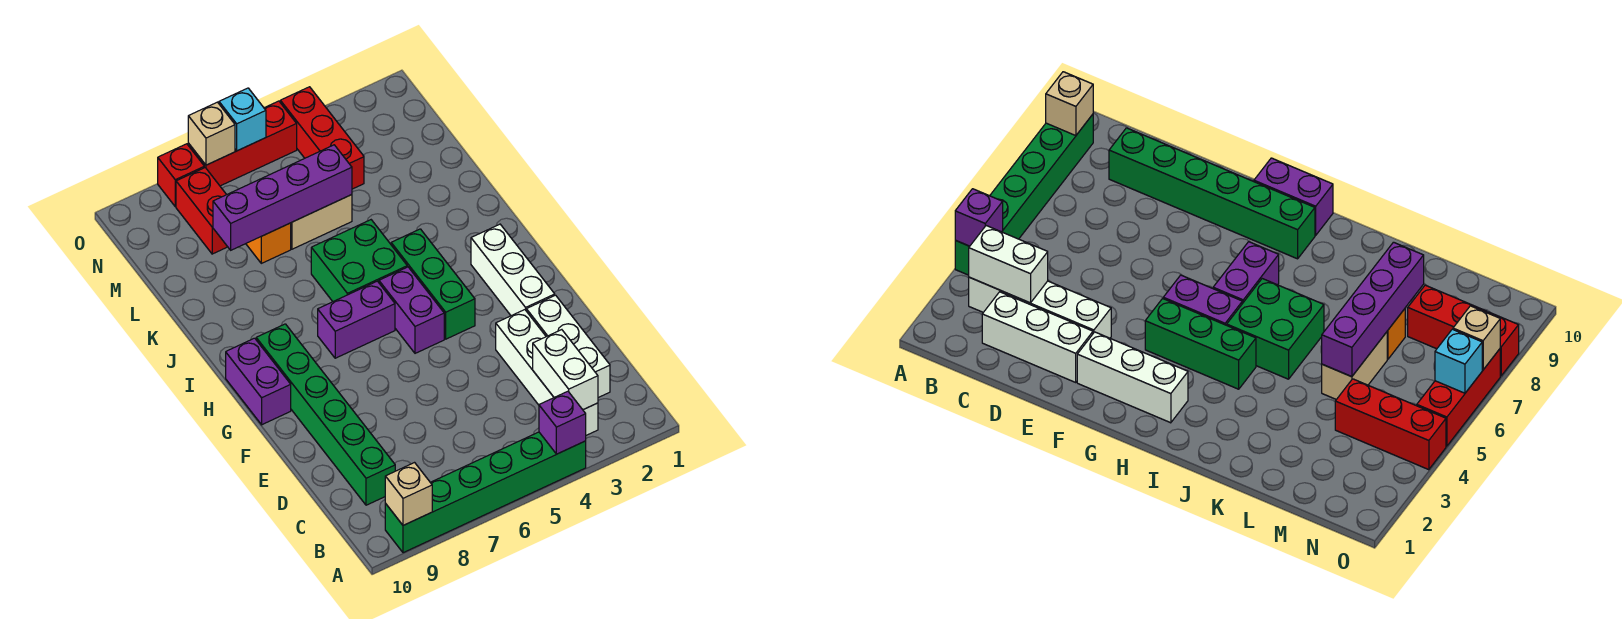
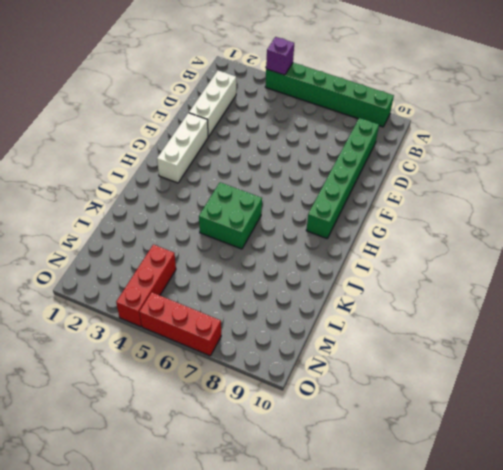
none -> white brick B3:E3 level 1
none -> green brick G4:I4 level 1
none -> purple brick G5:H5 level 1

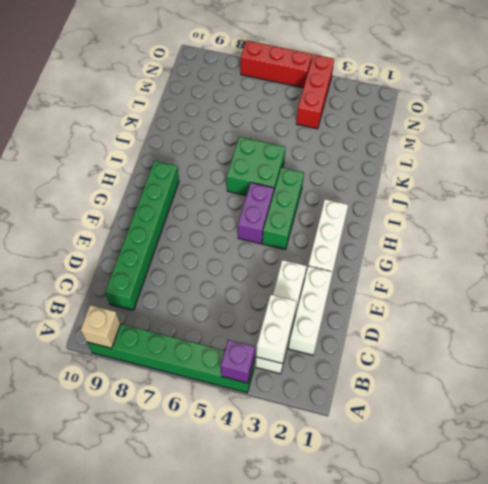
none -> purple brick G10:H10 level 1
none -> purple brick H6:H7 level 1
none -> tan brick L5:L6 level 1

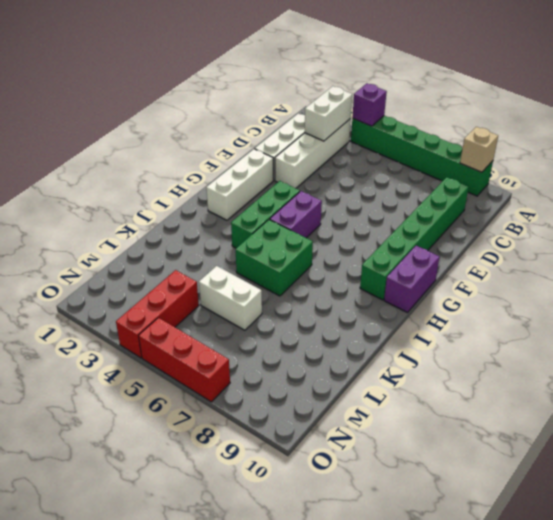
white brick L5:L6 level 1 -> tan brick L5:L6 level 1
none -> purple brick H6:H7 level 1
none -> orange brick L7 level 1
none -> red brick M8:N8 level 1

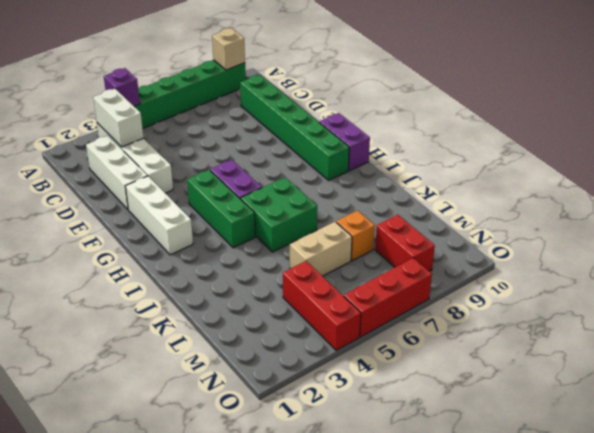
none -> purple brick H6:H7 level 1
none -> red brick O8 level 1
none -> purple brick L5:L8 level 2

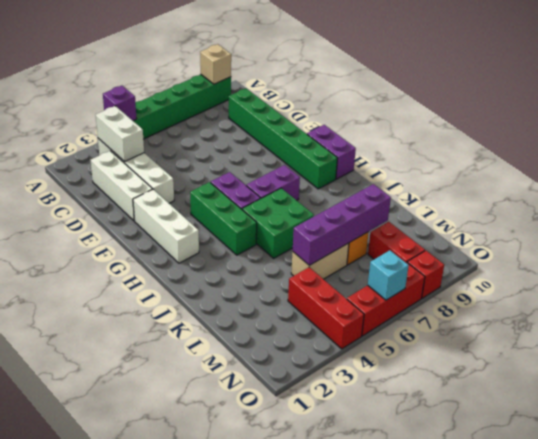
none -> tan brick O7 level 2

